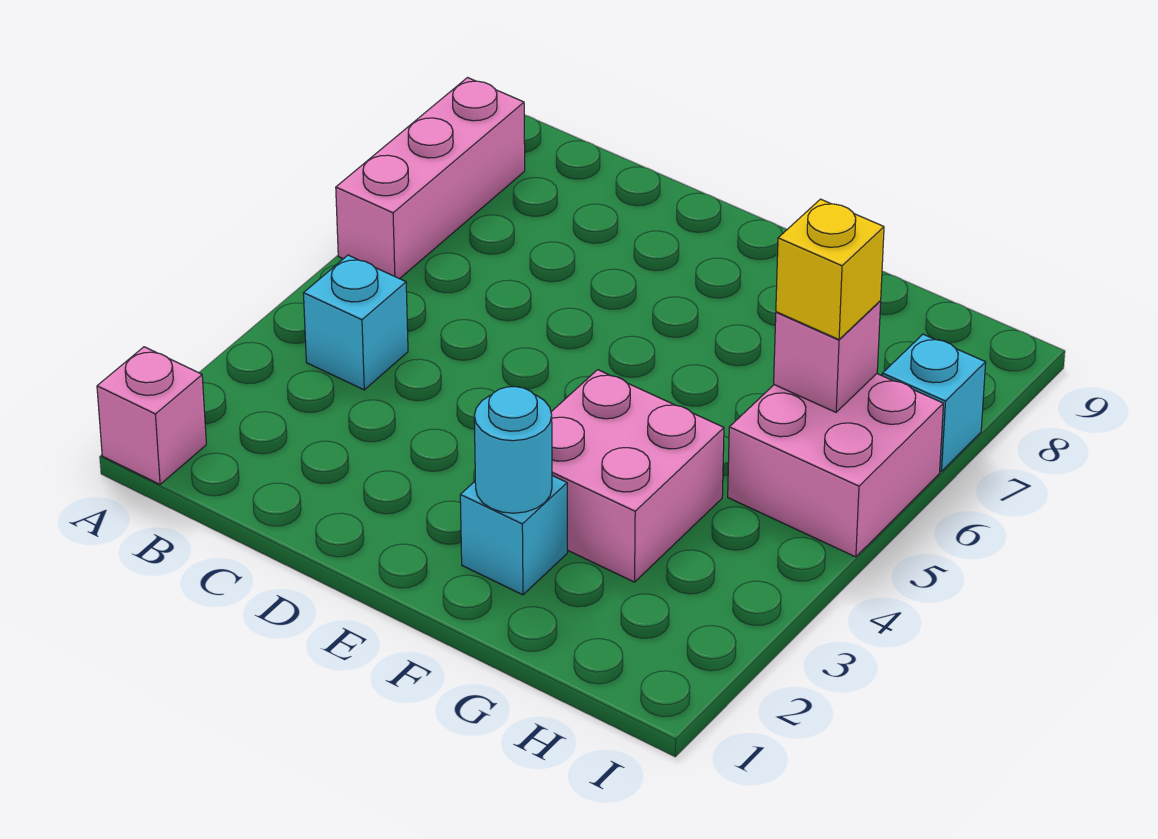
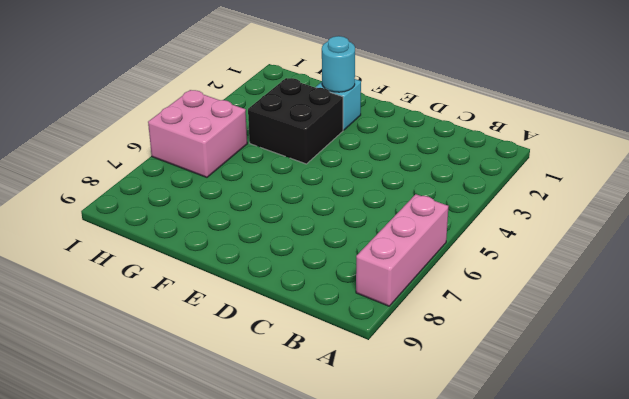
black brick F3:G4 level 1 -> pink brick F3:G4 level 1
none -> pink brick A1 level 1
none -> cyan brick B4 level 1

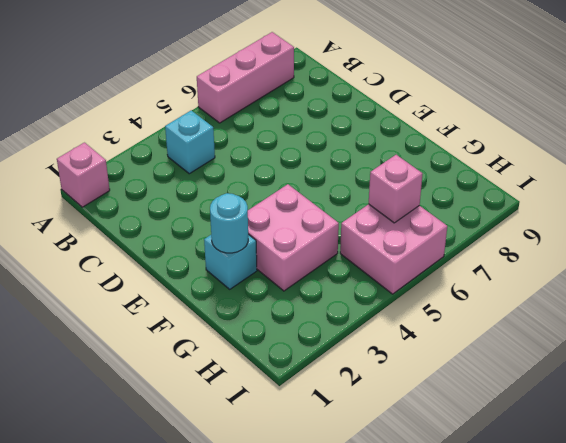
none -> cyan brick I7 level 1
none -> yellow brick H6 level 3

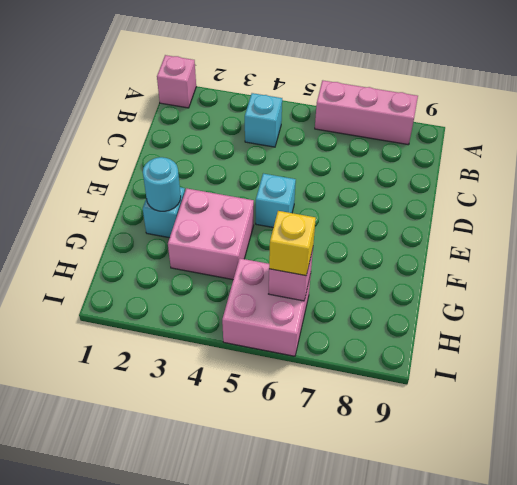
cyan brick E5 level 1 -> cyan brick I7 level 1

